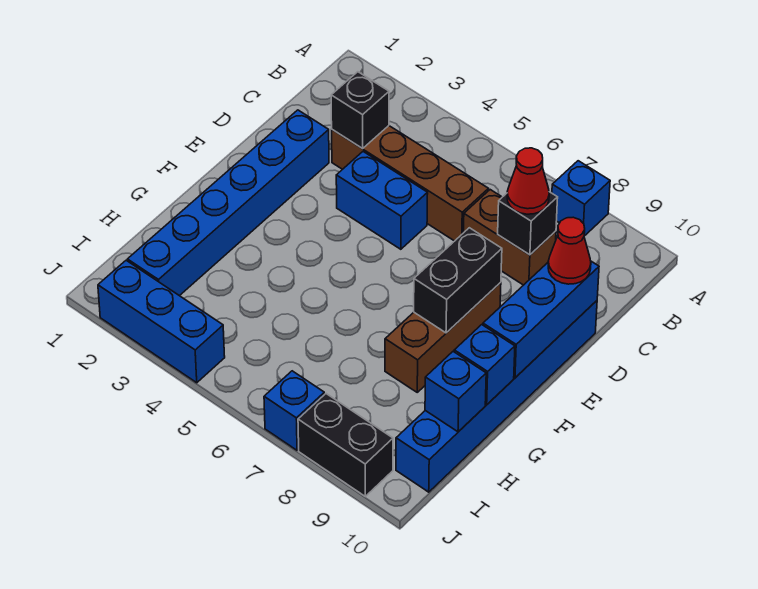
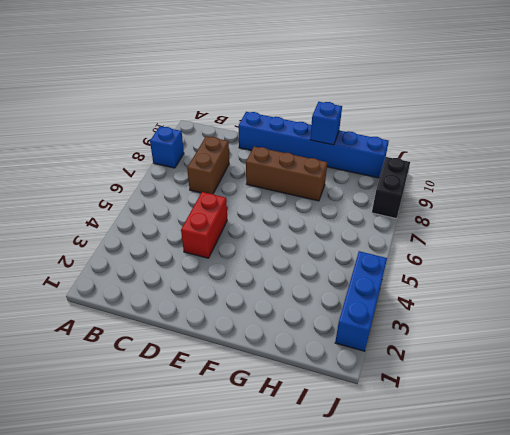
red brick D4:D5 level 1 -> blue brick D4:D5 level 1
none -> brown brick C3:C6 level 1
none -> blue brick D2:I2 level 1
none -> blue brick J7 level 1

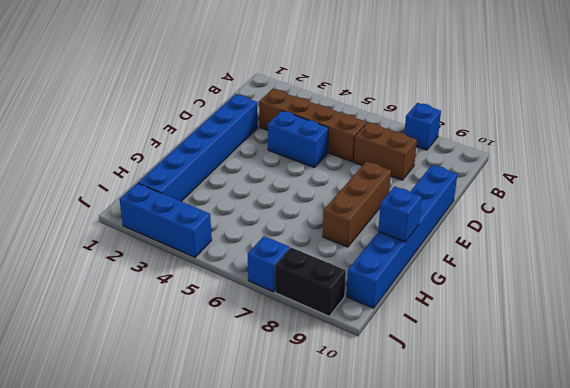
none -> black brick C3 level 2
none -> black brick C8 level 2
none -> blue brick D10:F10 level 2

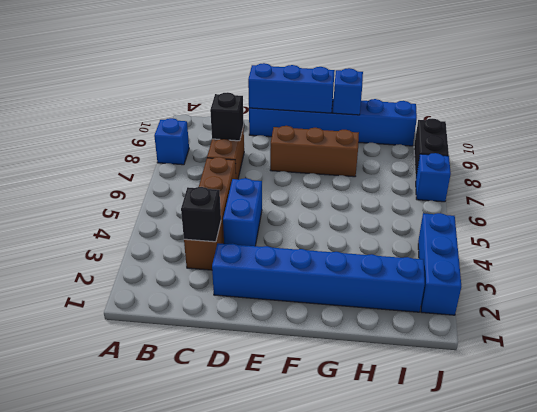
none -> black brick E8:F8 level 2
none -> blue brick H10 level 2
none -> red cone C8 level 3

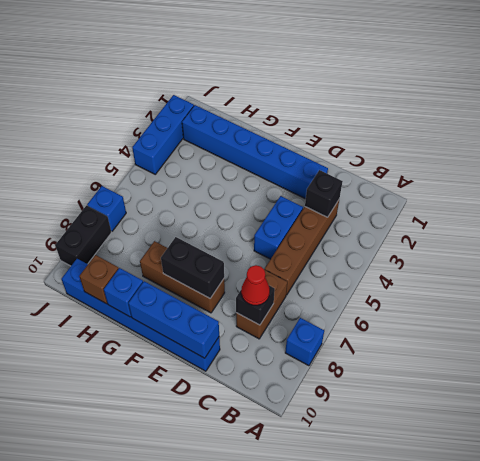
brown brick H10 level 2 -> blue brick H10 level 2
none -> red cone D10 level 3

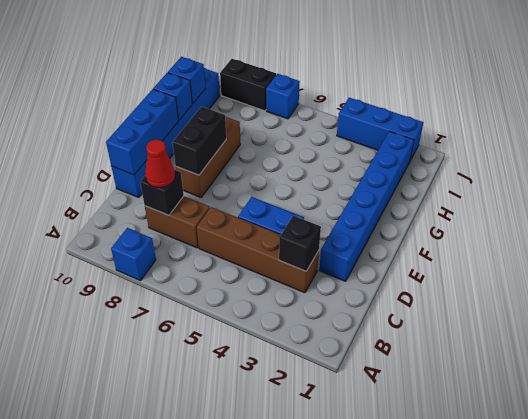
none -> red cone D10 level 3

